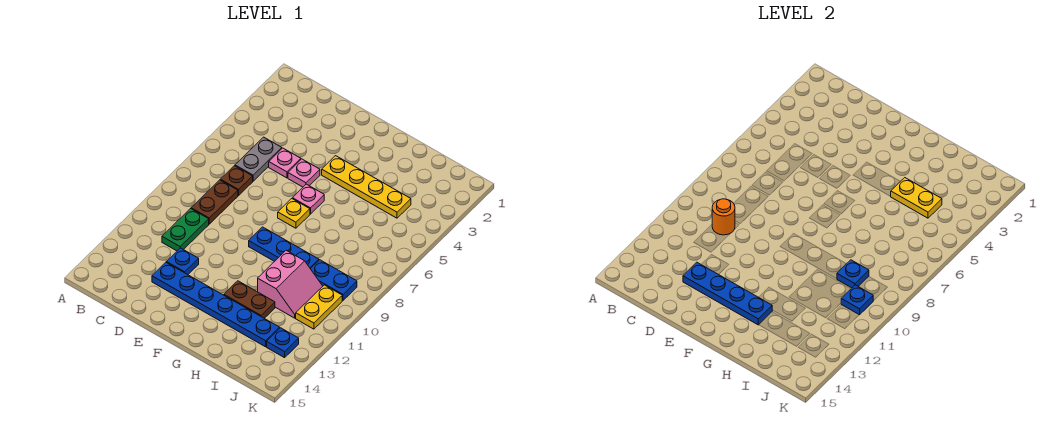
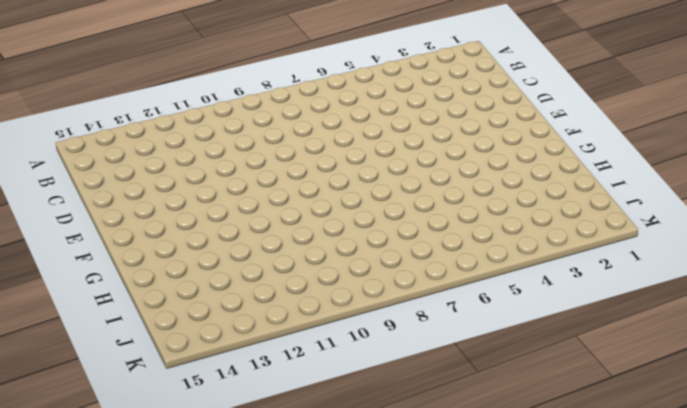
none -> grey plate C5:C6 level 1
none -> brown plate C7 level 1
none -> brown plate C8:C9 level 1

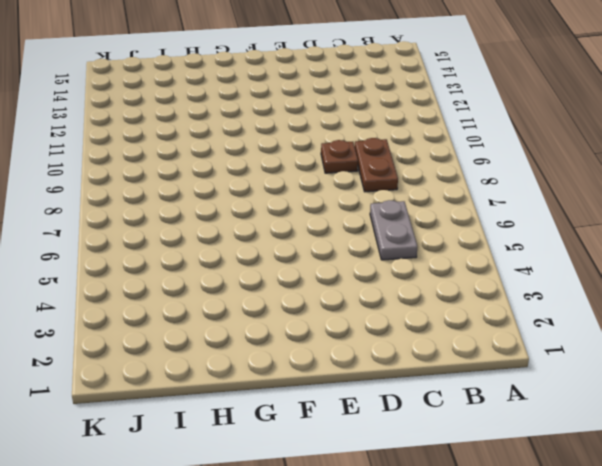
brown plate D9 level 1 -> brown plate C7 level 1
none -> green plate C10:C11 level 1
none -> pink plate D5 level 1
none -> blue plate D12 level 1

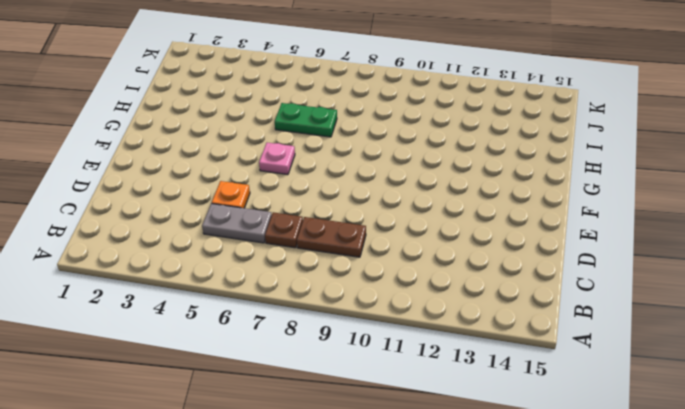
orange plate D5 level 1 -> pink plate D5 level 1
green plate H6:H7 level 1 -> green plate C10:C11 level 1
none -> blue plate D12 level 1
none -> blue plate D13:I13 level 1
none -> pink plate E5 level 1

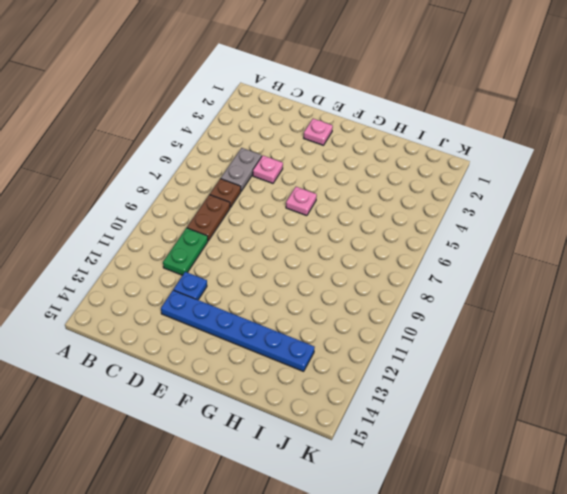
pink plate E2 level 1 -> pink plate E5 level 1
none -> yellow plate F4:I4 level 1
none -> yellow plate F7 level 1
none -> blue plate F9:H9 level 1

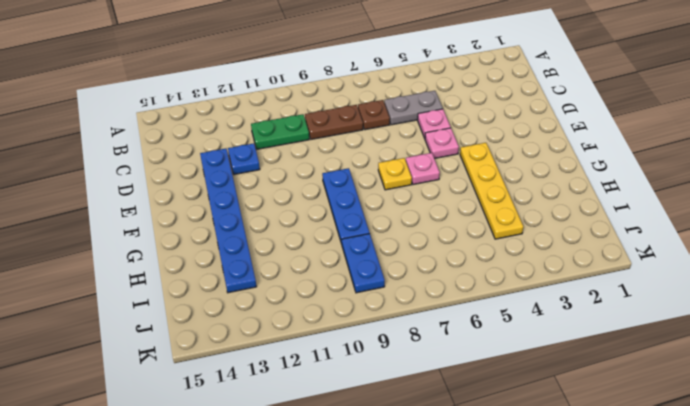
none -> brown plate G12:H12 level 1
none -> pink slope H10:I11 level 1 top H
none -> yellow plate J10:J11 level 1

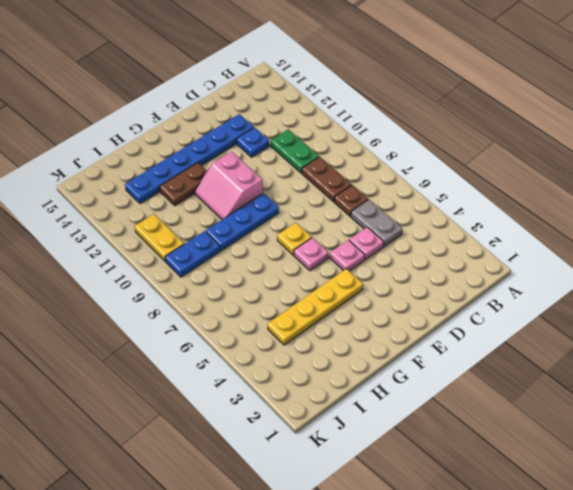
pink slope F10:G11 level 1 top F -> pink slope H10:I11 level 1 top H
none -> blue plate J13 level 1
none -> orange round brick C10 level 2
none -> blue plate D13:G13 level 2

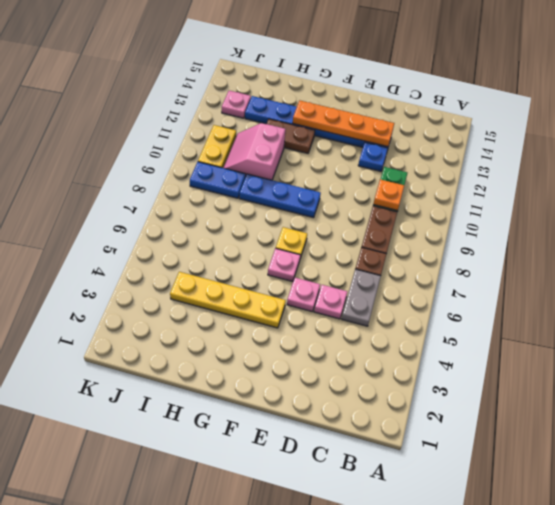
orange plate C10 level 2 -> orange round brick C10 level 2
orange plate D13:G13 level 2 -> blue plate D13:G13 level 2
pink plate J13 level 1 -> blue plate J13 level 1
none -> yellow plate H4:I4 level 2
none -> blue plate I9 level 2
none -> blue plate J10 level 2

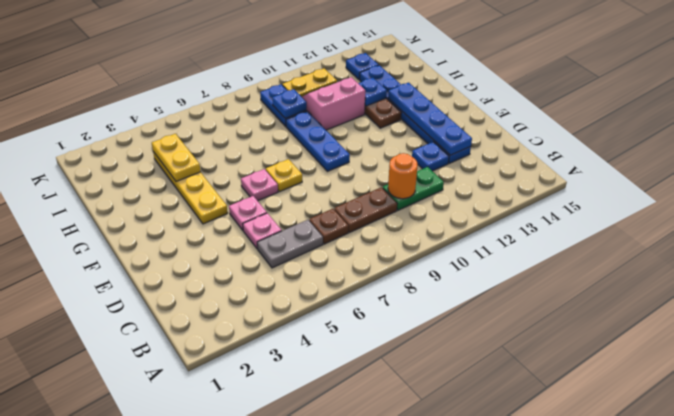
blue plate H12 level 2 -> blue plate J10 level 2

